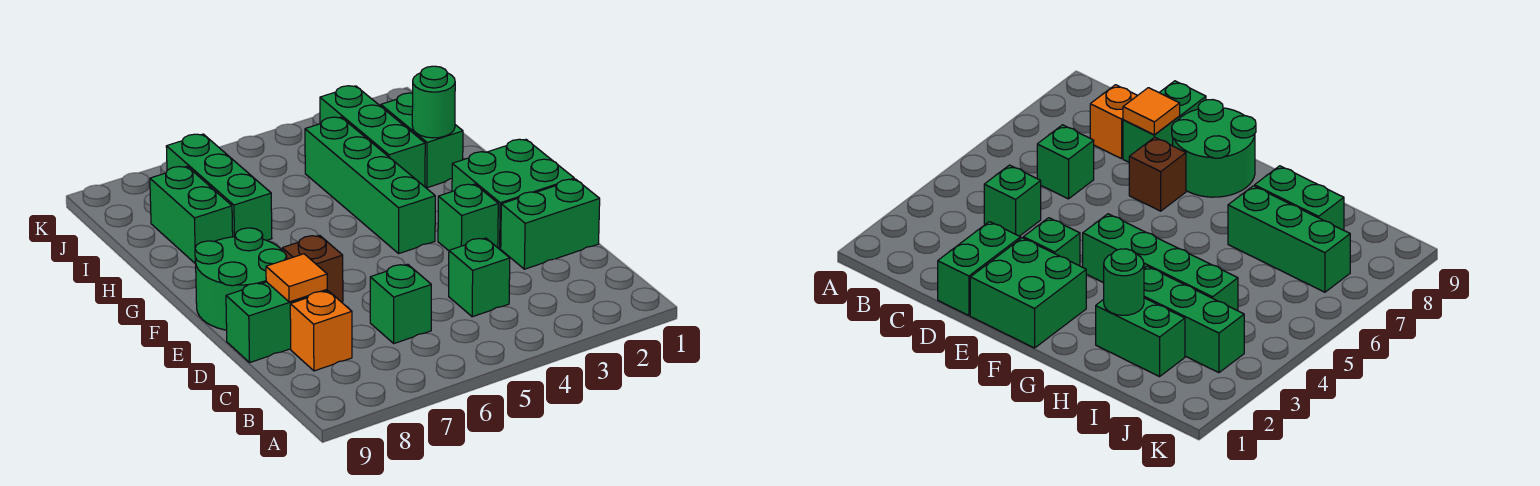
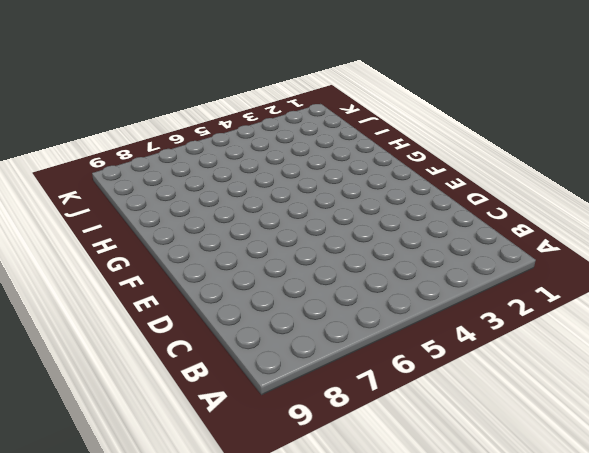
none -> green brick C4 level 1
none -> green brick C6 level 1
none -> orange brick C8 level 1

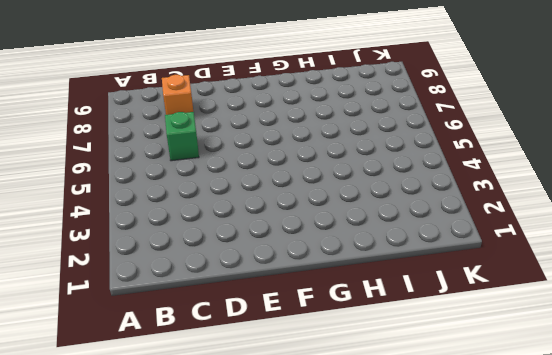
none -> green brick C4 level 1
none -> green brick D1:D2 level 1
none -> green brick D8:D9 level 1

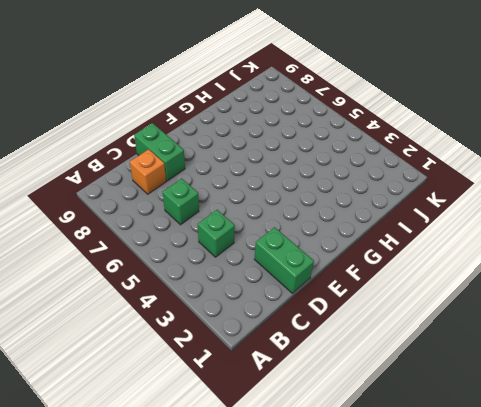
none -> green brick E1:F2 level 1
none -> green brick E3 level 1
none -> brown brick E7 level 1

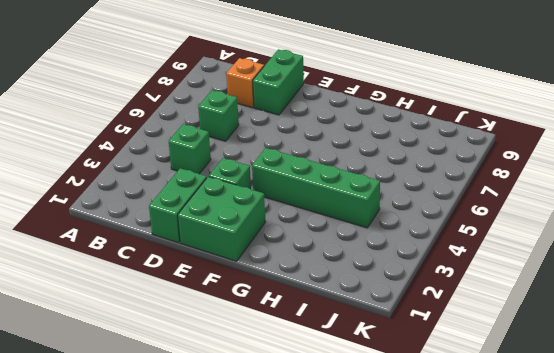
none -> brown brick E7 level 1
none -> green round brick E8:F9 level 1
none -> green brick H2:I2 level 1

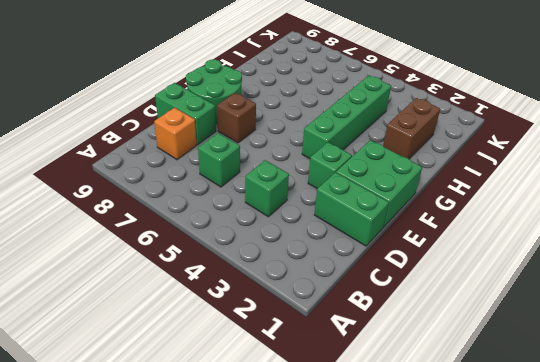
brown brick H2:I2 level 1 -> green brick H2:I2 level 1
none -> green brick H3:J3 level 1
none -> green brick H7:J7 level 1
none -> green brick H8:I8 level 1

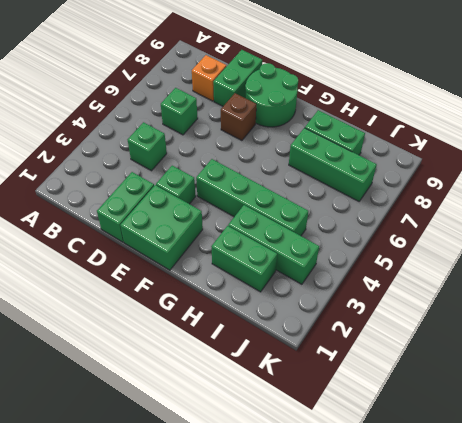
none -> orange tile D8 level 2
none -> green round brick H2 level 2

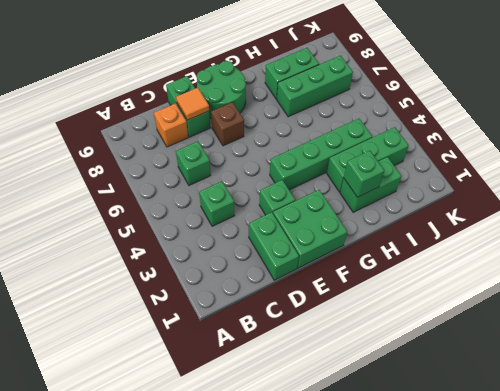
green brick H2 level 2 -> green round brick H2 level 2

